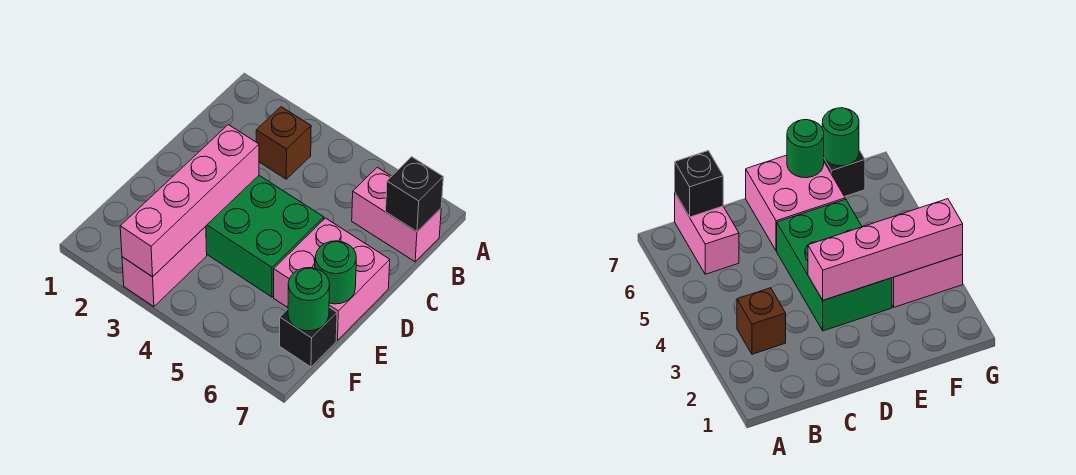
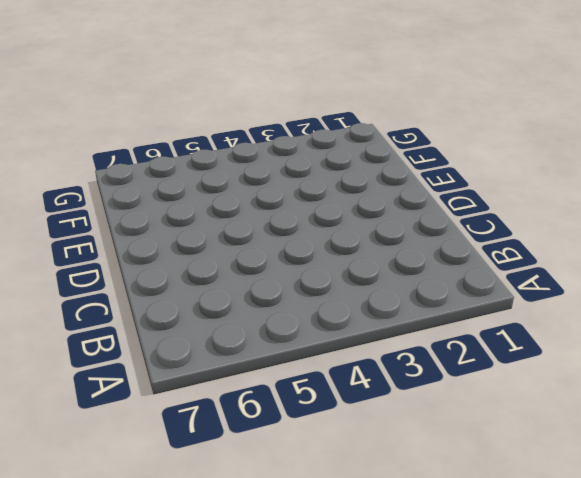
none -> brown brick B3 level 1
none -> pink brick B6:B7 level 1

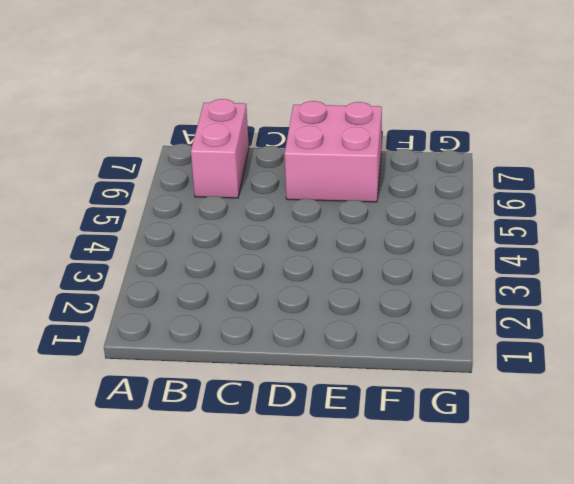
none -> brown brick B3 level 1
none -> green brick D3:E5 level 1

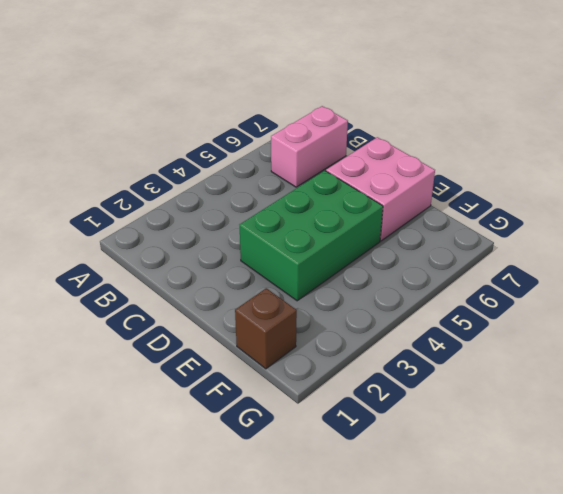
brown brick F1 level 1 -> brown brick B3 level 1
none -> pink brick F3:G3 level 1
none -> black brick F7 level 1

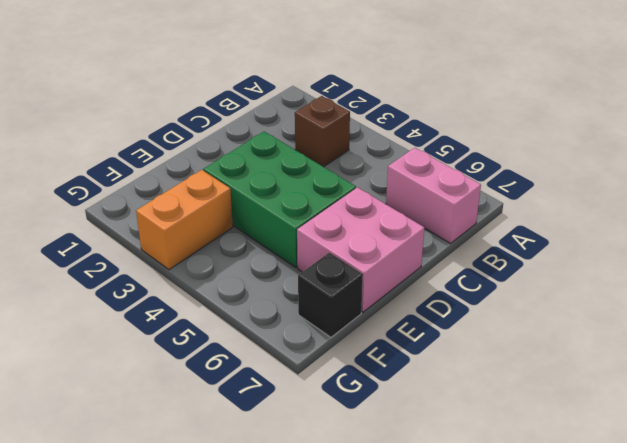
orange brick F3:G3 level 1 -> pink brick F3:G3 level 1
none -> black brick B7 level 2
none -> pink brick D3:G3 level 2

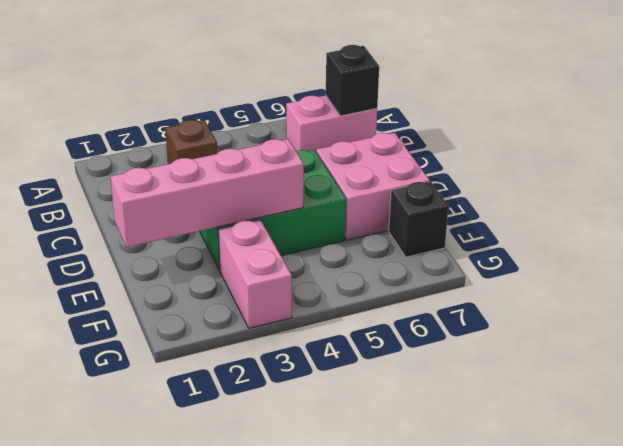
pink brick E1:E4 level 2 -> pink brick D3:G3 level 2
none -> green round brick E7 level 2
none -> green round brick F7 level 2

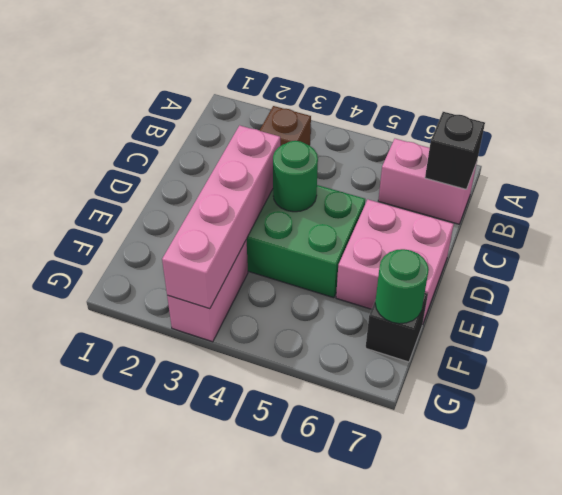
green round brick D4 level 2 -> green round brick E7 level 2

